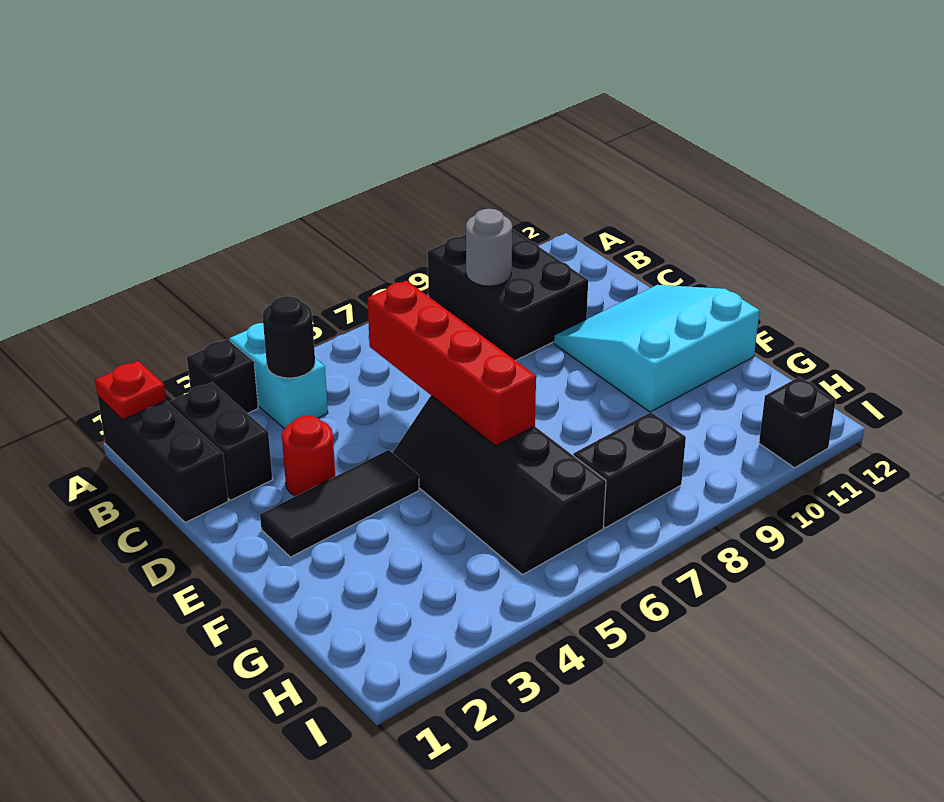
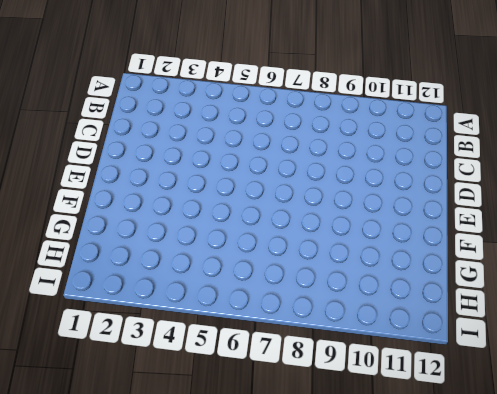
none -> black brick A1:C1 level 1
none -> black brick A3 level 1
none -> cyan brick A4:B4 level 1

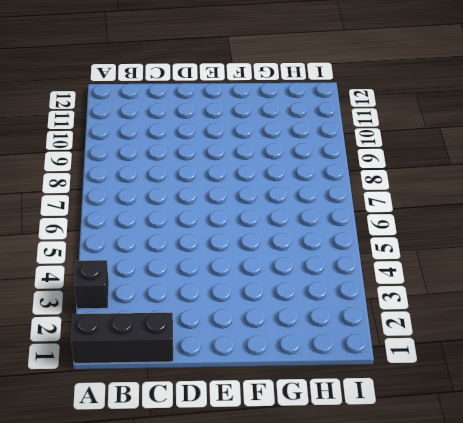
none -> cyan brick A4:B4 level 1
none -> black brick A9:C10 level 1
none -> black brick B2:C2 level 1

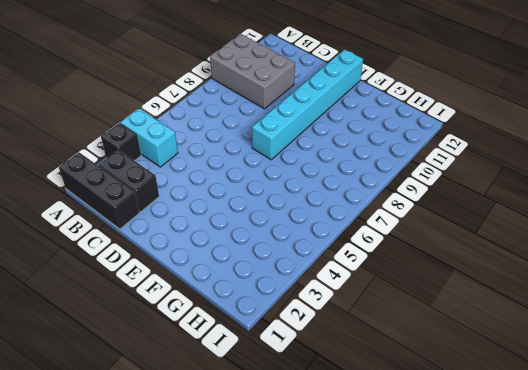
grey brick A9:C10 level 1 -> black brick A9:C10 level 1
cyan brick E7:E12 level 1 -> cyan slope D10:F12 level 1 top F
none -> red round brick D3 level 1
none -> black tile E2:E4 level 1
none -> black slope E5:H6 level 1 top 6

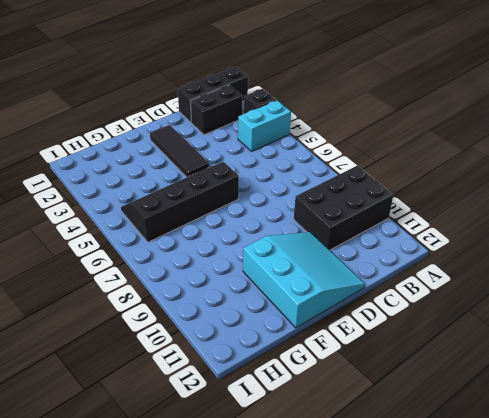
none -> red round brick D3 level 1
none -> black brick H7:H8 level 1
none -> black brick I11 level 1

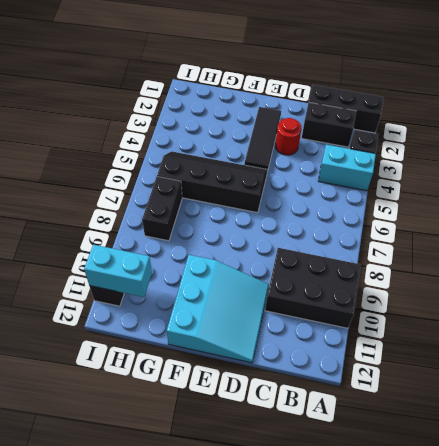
cyan brick H11:I11 level 2 -> none
none -> red plate A1 level 2
none -> black round brick B4 level 2
none -> grey round brick B9 level 2

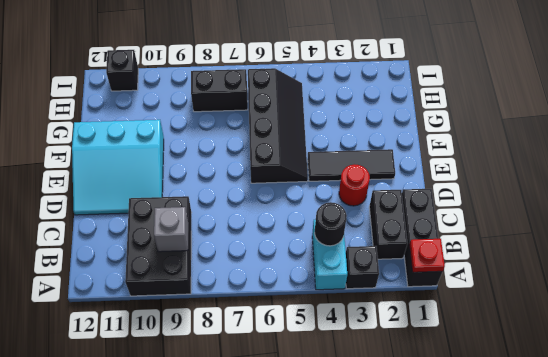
grey brick B9 level 2 -> grey round brick B9 level 2
none -> red brick C6:F6 level 2

